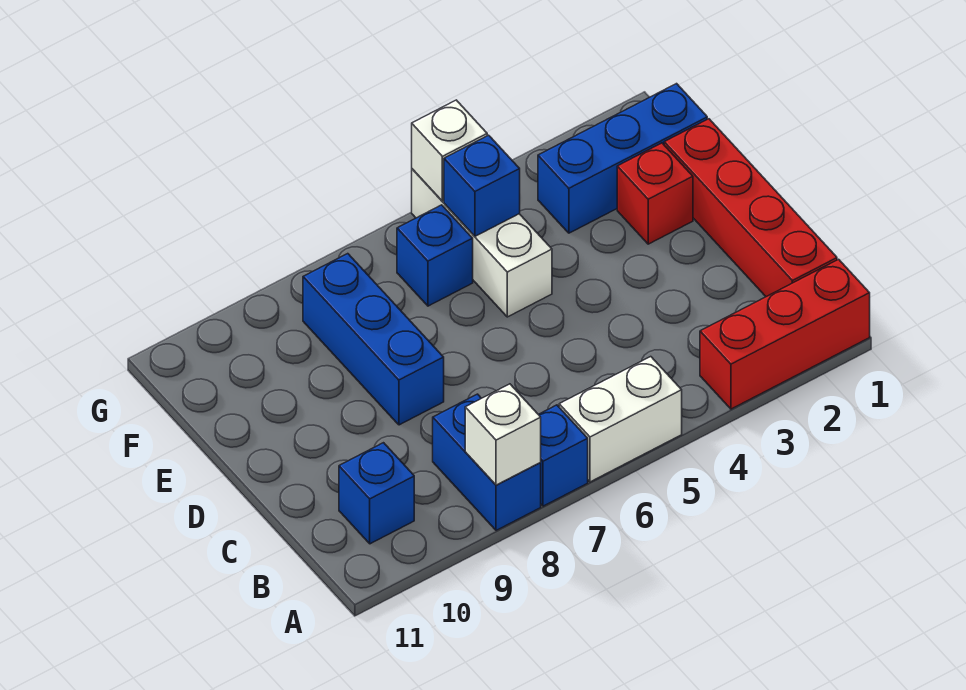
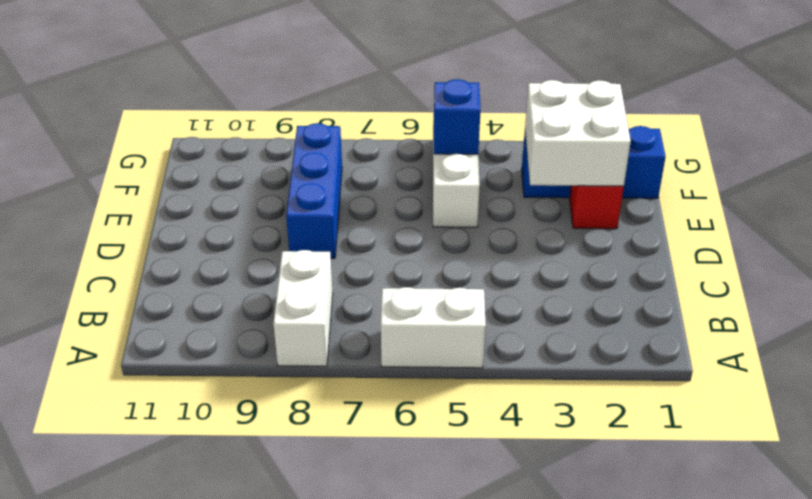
white brick A8:B8 level 1 -> blue brick A8:B8 level 1
white brick E2:F3 level 2 -> none
none -> red brick A1:A3 level 1
none -> blue brick A7 level 1
none -> red brick B1:E1 level 1

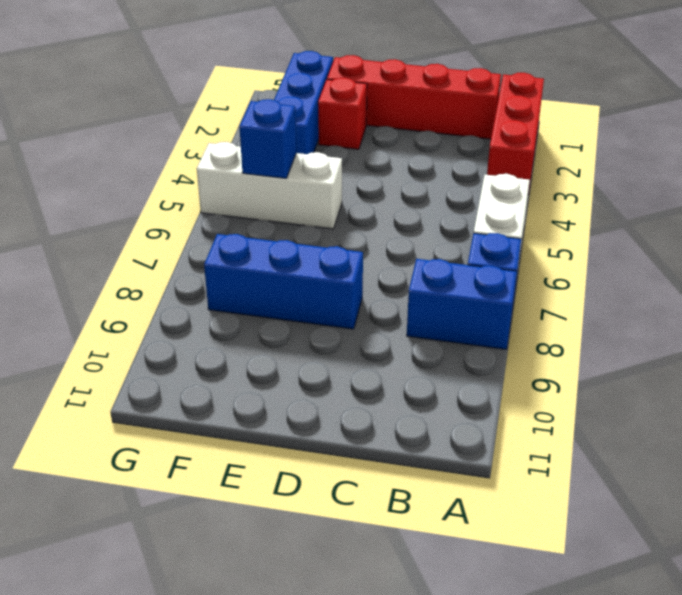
none -> blue brick B10 level 1
none -> blue brick F6 level 1
none -> white brick A8 level 2

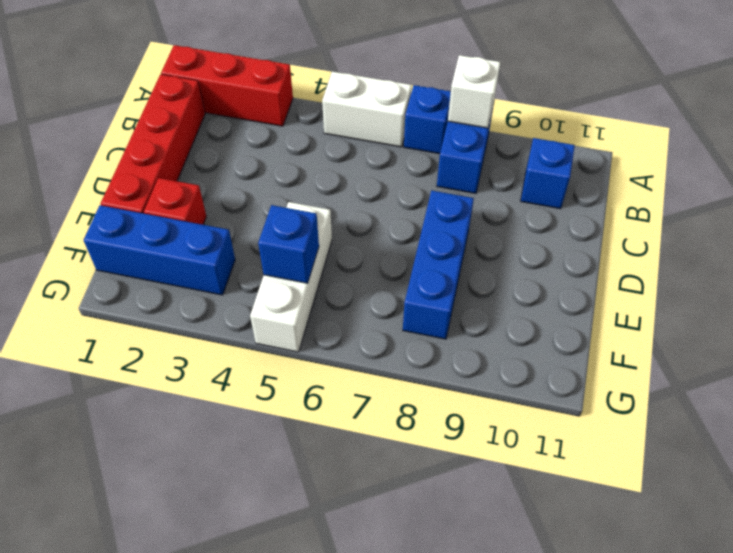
none -> blue brick F6 level 1
none -> white brick G5 level 2

